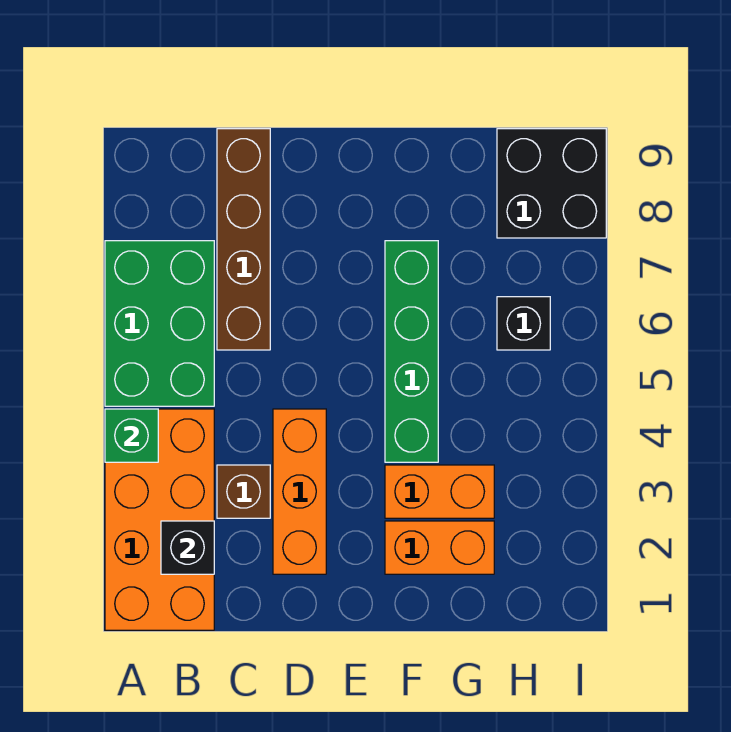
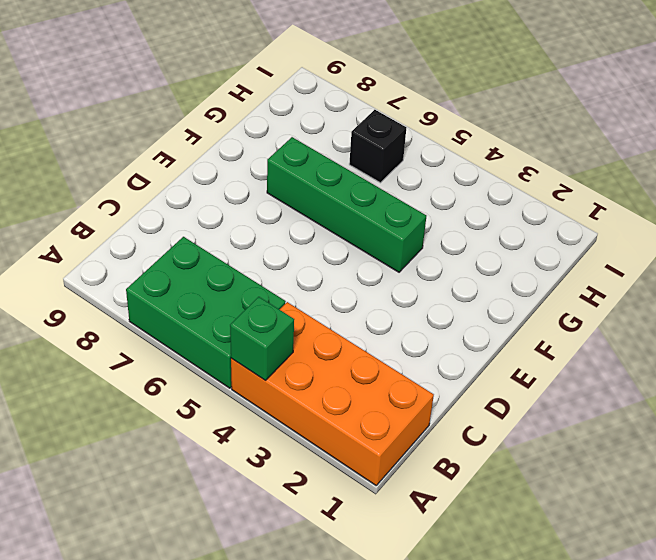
none -> brown brick C3 level 1
none -> brown brick C6:C9 level 1
none -> orange brick D2:D4 level 1

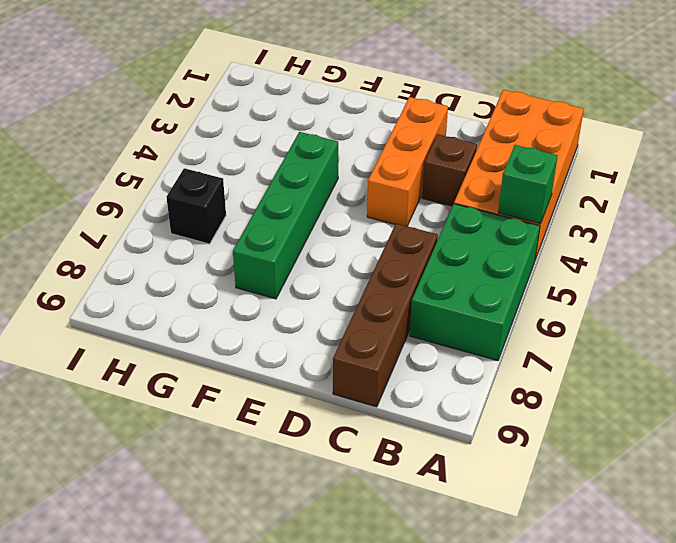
none -> orange brick F2:G2 level 1
none -> orange brick F3:G3 level 1
none -> black brick H8:I9 level 1

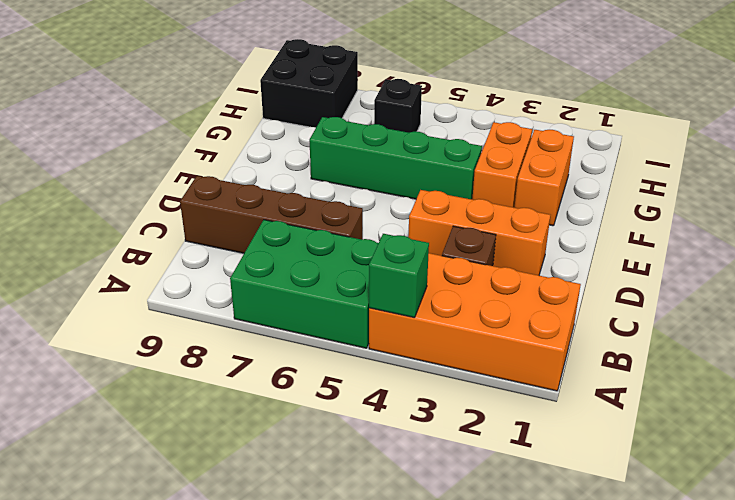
none -> black brick B2 level 2

